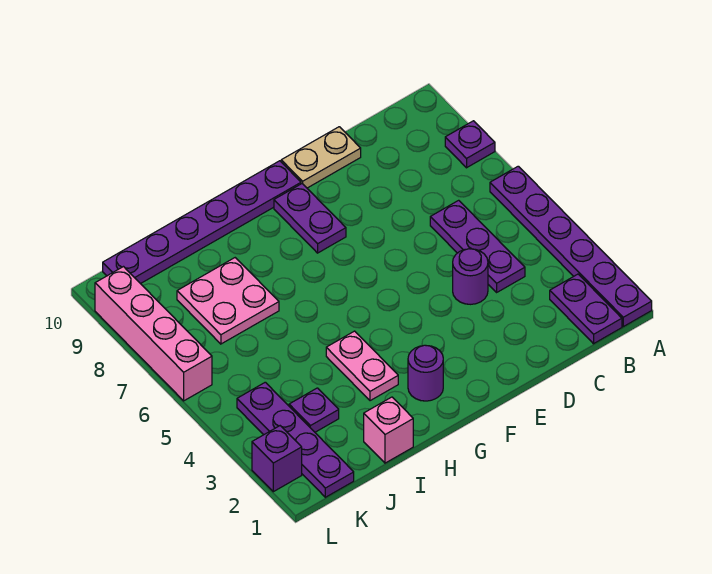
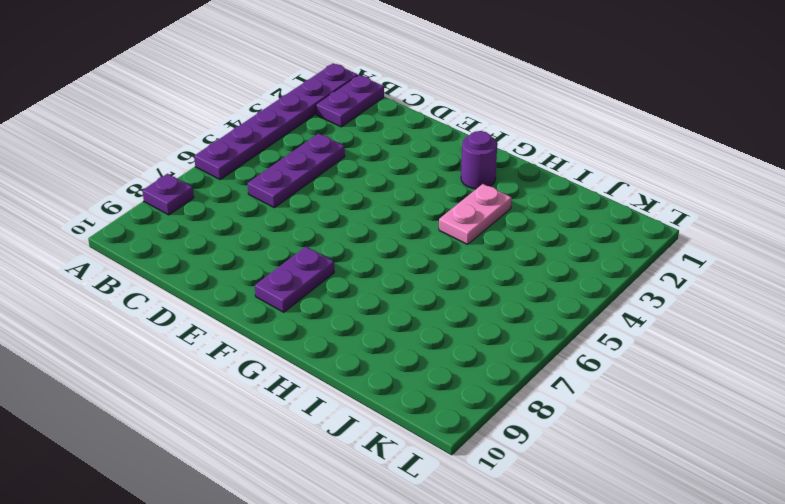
none -> purple round brick D4 level 1
none -> tan plate D10:E10 level 1
none -> purple plate F10:K10 level 1

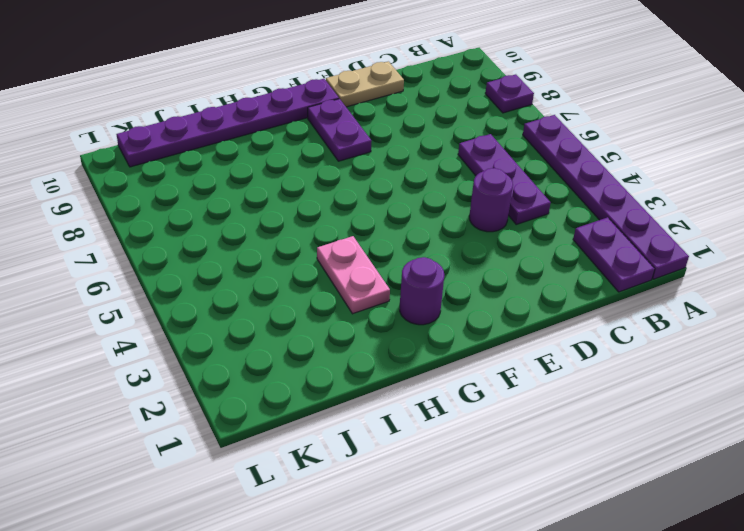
none -> pink brick I1 level 1
none -> pink plate I7:J8 level 1
none -> purple plate J3 level 1

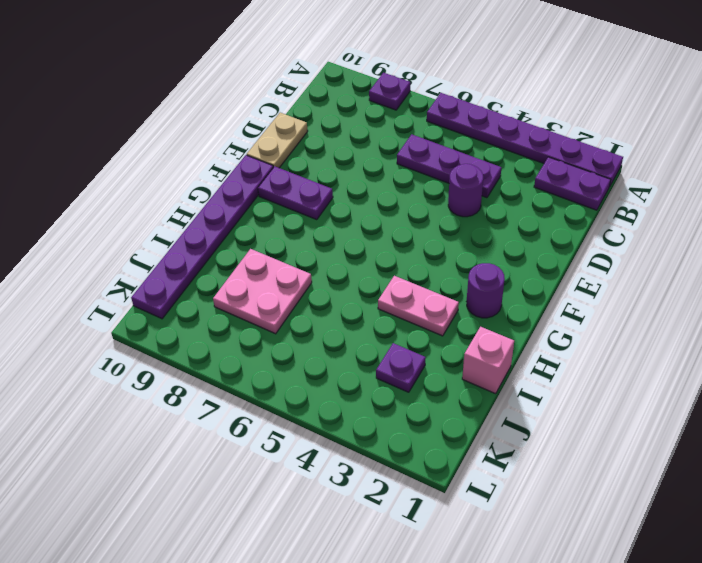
none -> purple plate K1:K4 level 1
none -> purple brick L2 level 1
none -> pink brick L6:L9 level 1

